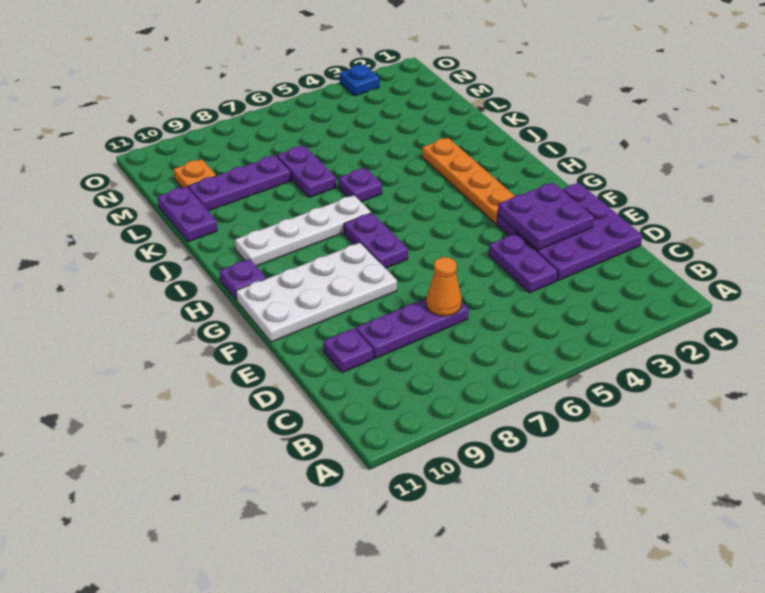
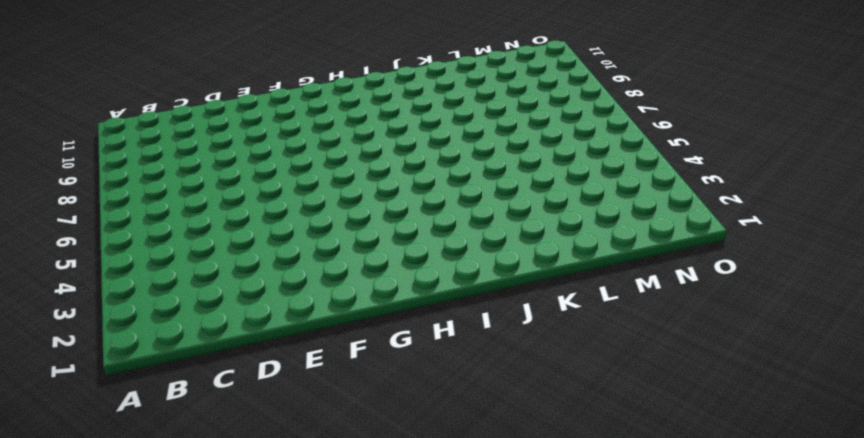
none -> purple plate D1:F3 level 1
none -> purple plate D4:E4 level 1
none -> purple plate D7:D9 level 1

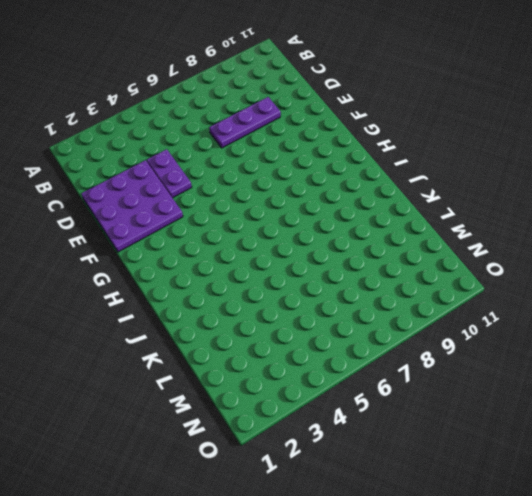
none -> purple plate D10 level 1
none -> white plate F8:G11 level 1
none -> orange plate G3:J3 level 1

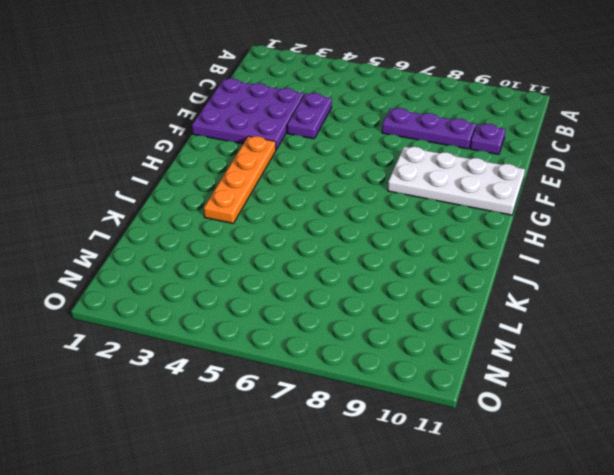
none -> purple plate G7:H7 level 1
none -> purple plate H11 level 1
none -> white plate I7:I10 level 1

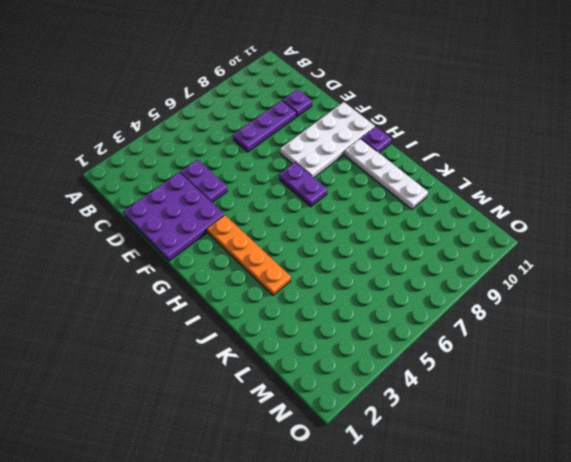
white plate H10:K10 level 1 -> white plate I7:I10 level 1
none -> purple plate J6 level 1
none -> purple plate K7:L7 level 1
none -> purple plate K11:L11 level 1

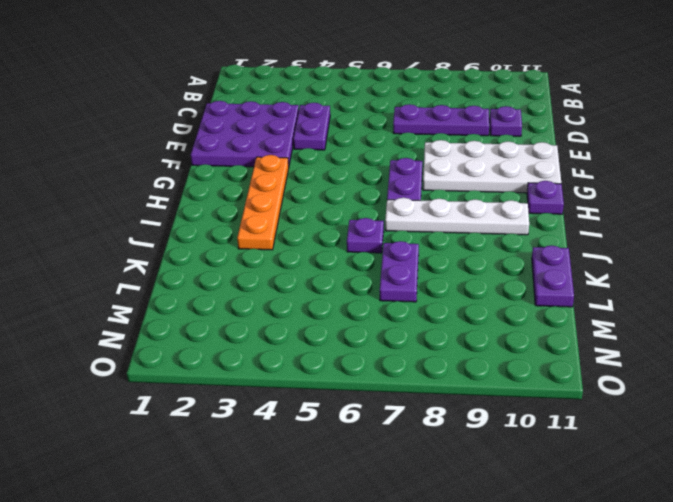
none -> purple plate L8:L10 level 1
none -> orange plate M10 level 1
none -> blue plate O3 level 1

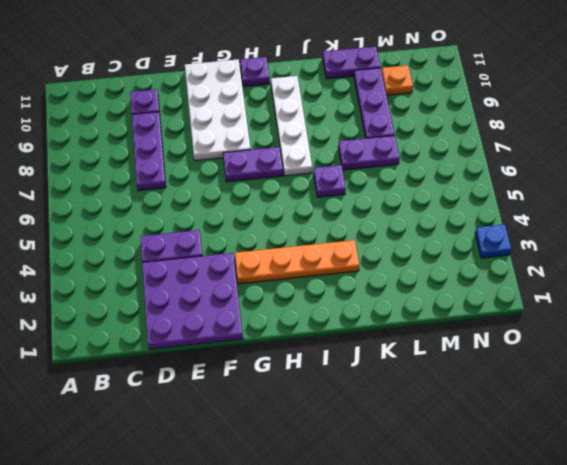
none -> orange cone D7 level 2
none -> purple plate E2:F3 level 2

